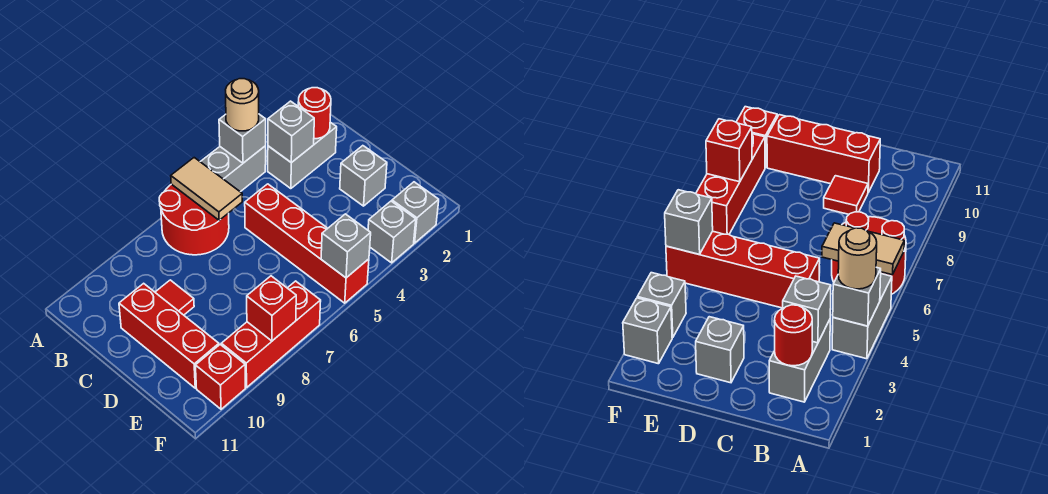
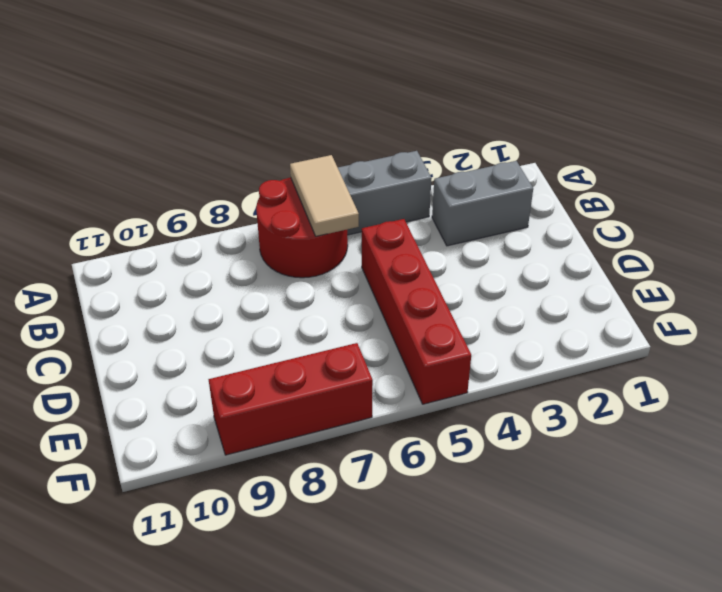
none -> red tile C9 level 1
none -> red brick C10:E10 level 1
none -> grey brick D2 level 1

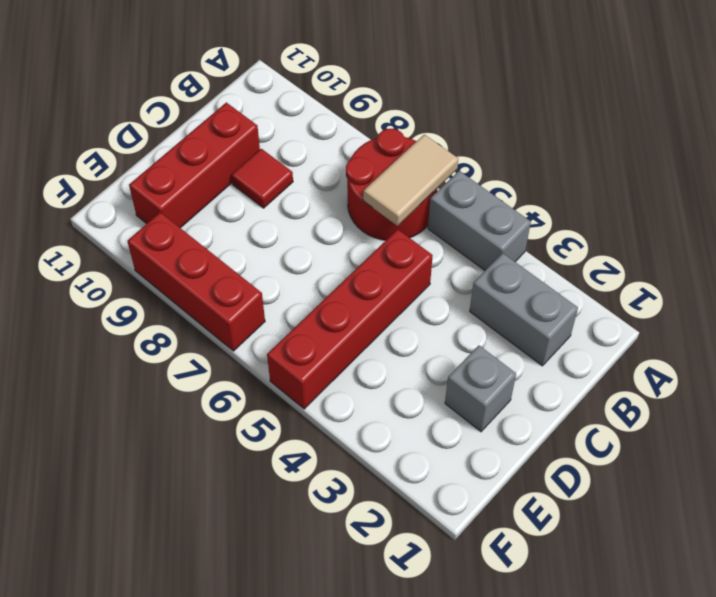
none -> grey brick F2 level 1
none -> grey brick F3 level 1
none -> red brick F10 level 1

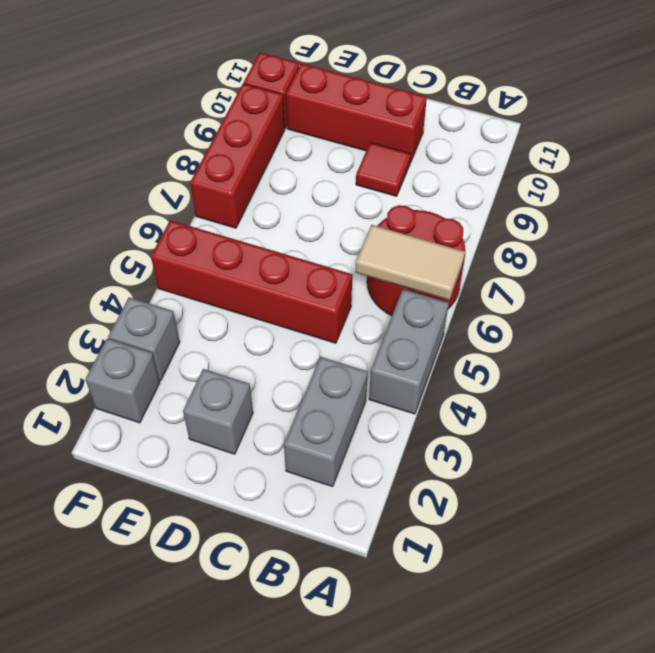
none -> grey brick A4 level 2
none -> red round brick B2 level 2
none -> grey brick B3 level 2

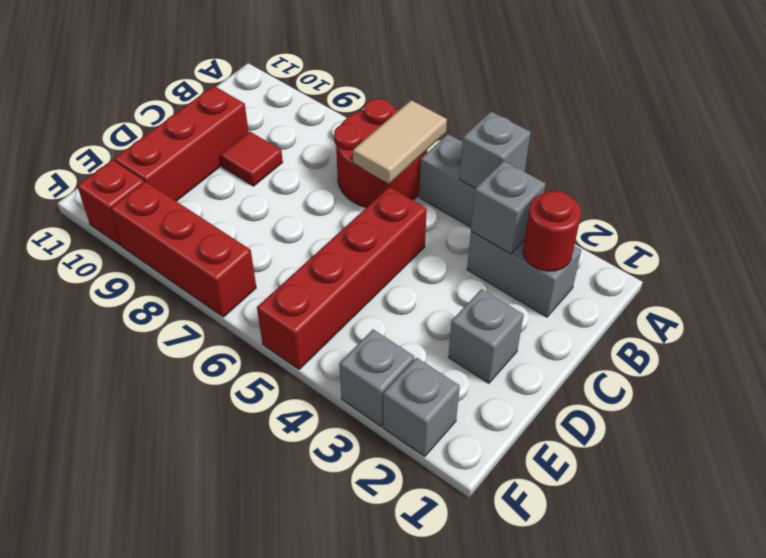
none -> grey brick F5 level 2
none -> red brick F8 level 2
none -> tan round brick A4 level 3

